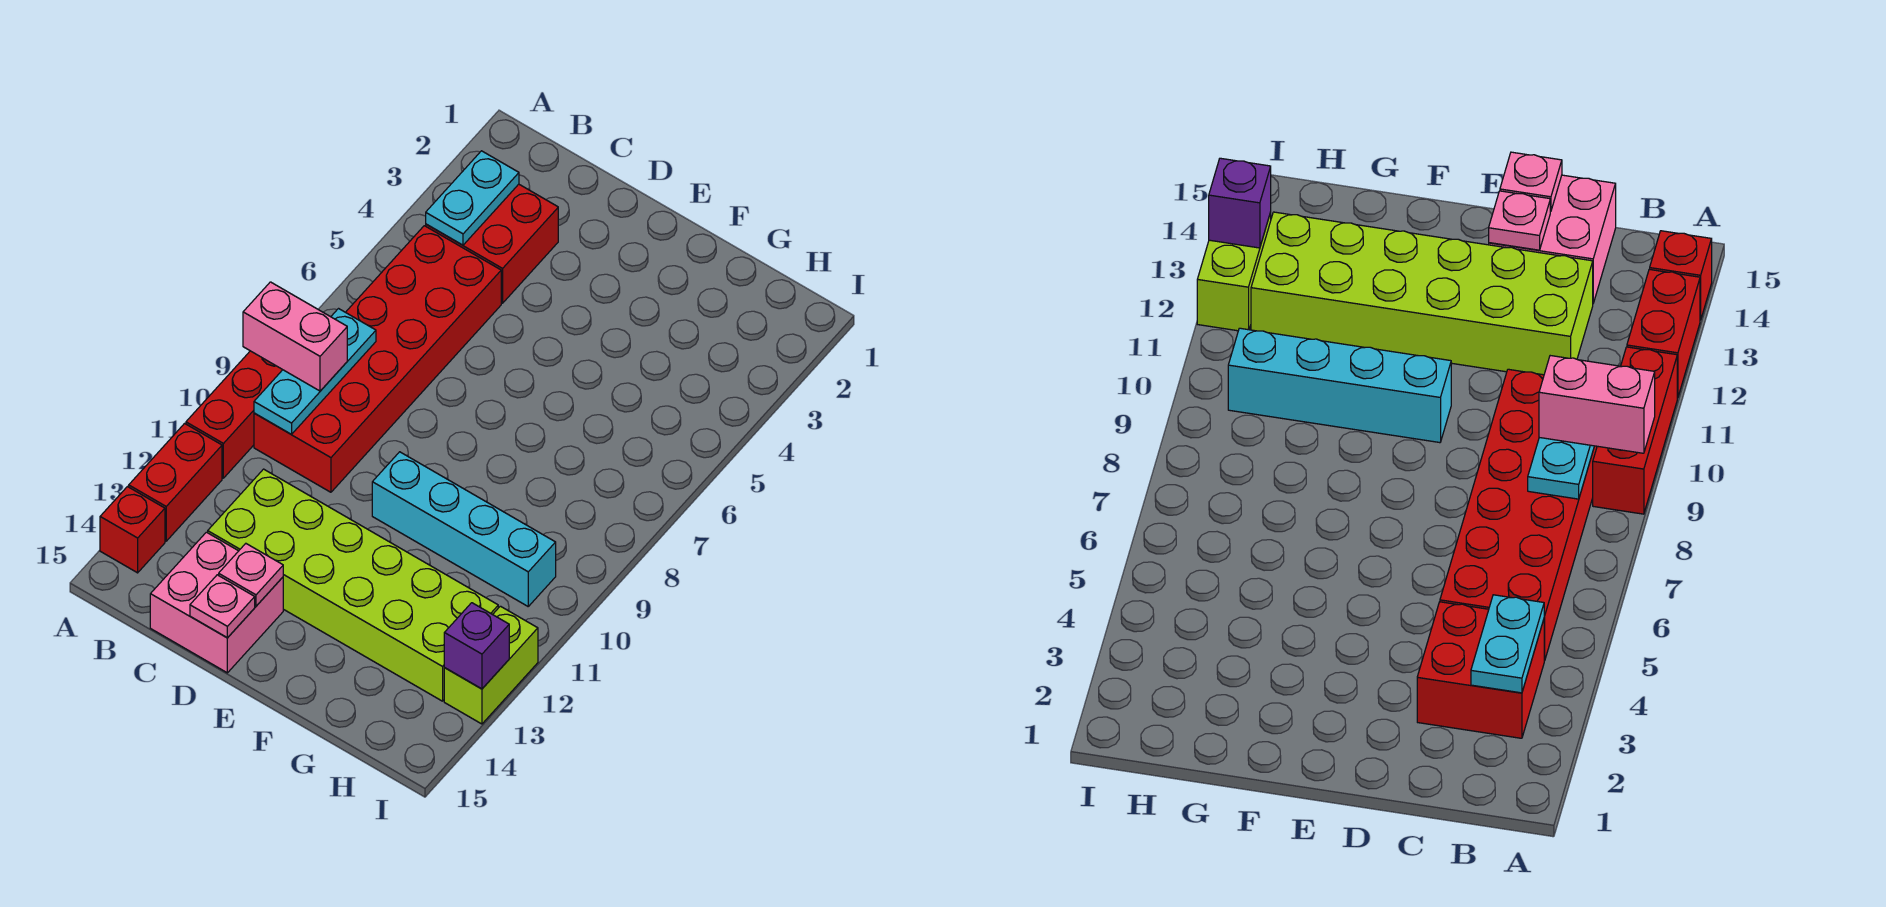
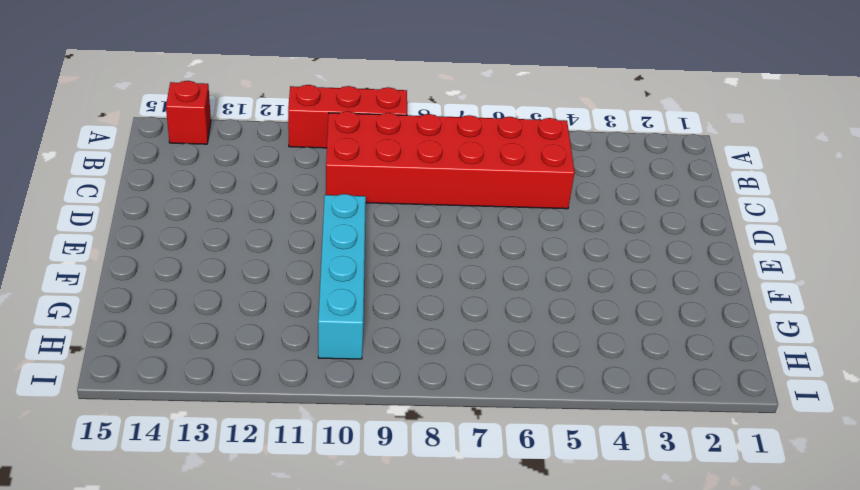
none -> red brick A12:A13 level 1
none -> red brick B3:C4 level 1
none -> lime brick C12:H13 level 1

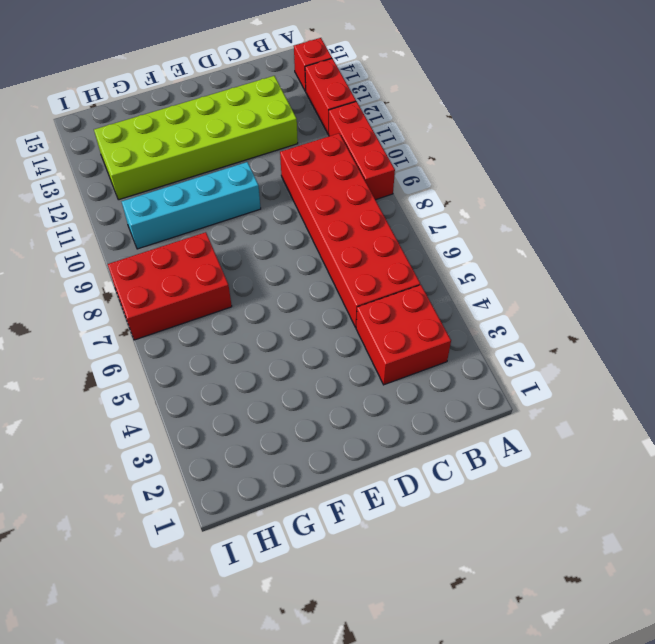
red brick G7:I8 level 1 -> none
none -> pink brick C14:D15 level 1
none -> lime brick I12:I13 level 1
none -> cyan plate B3:B4 level 2

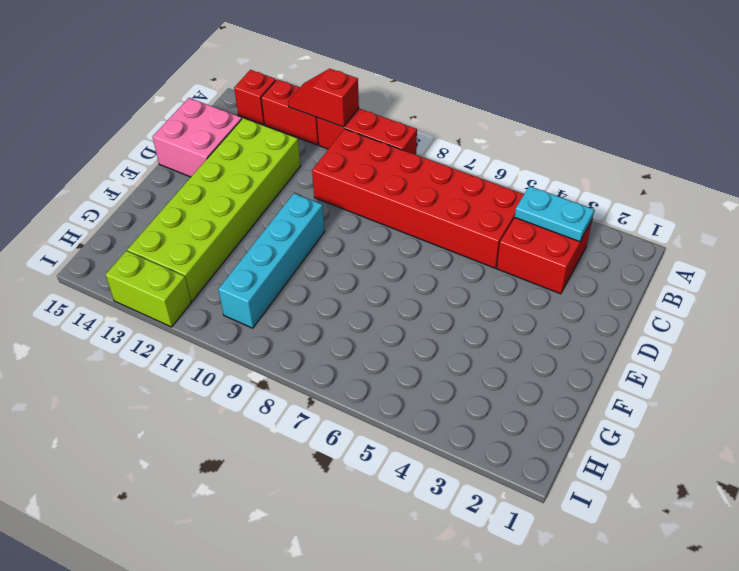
red slope A11:A12 level 2 top 11 -> none
none -> cyan plate B8:B10 level 2
none -> pink plate D14 level 2
none -> pink plate D15 level 2

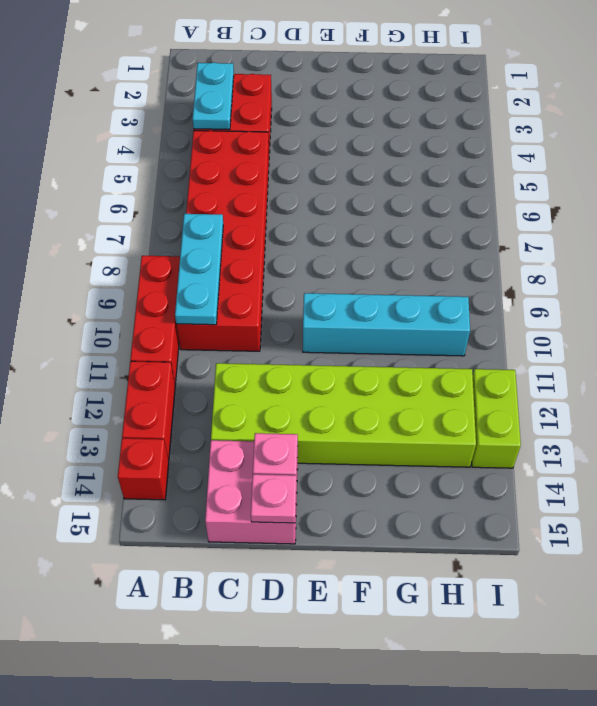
none -> purple brick I13 level 2
none -> pink brick A9:B9 level 3

